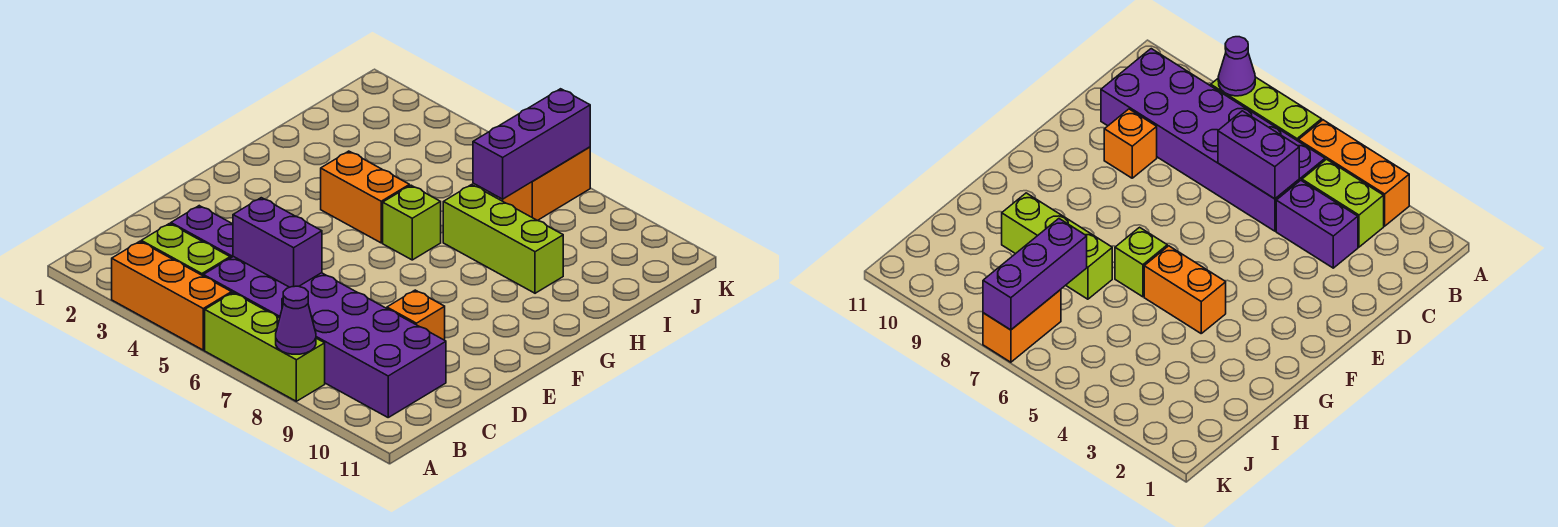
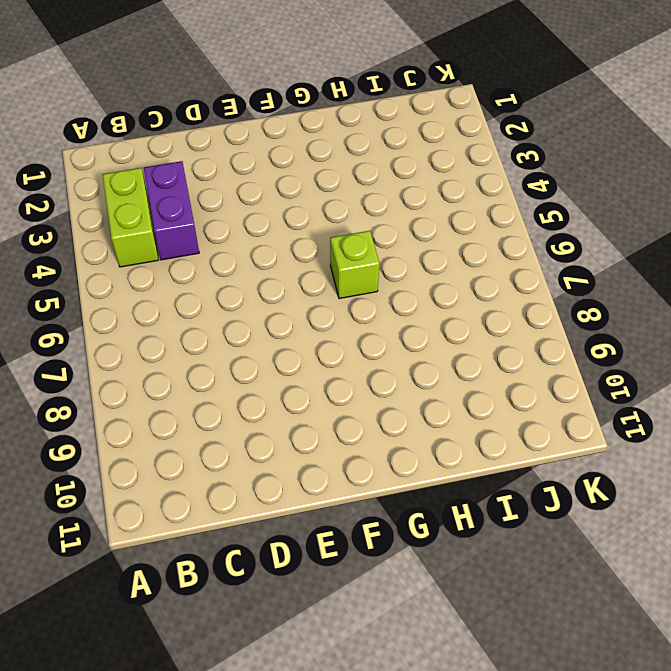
none -> orange brick A3:A5 level 1
none -> lime brick A6:A8 level 1
none -> purple brick B5:C10 level 1

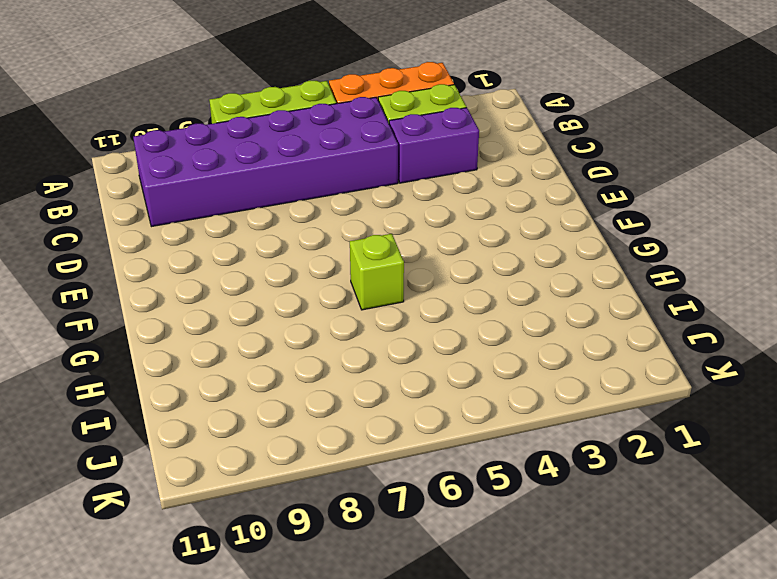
none -> orange brick D9 level 1
none -> orange brick G4:G5 level 1
none -> lime brick H7:H9 level 1

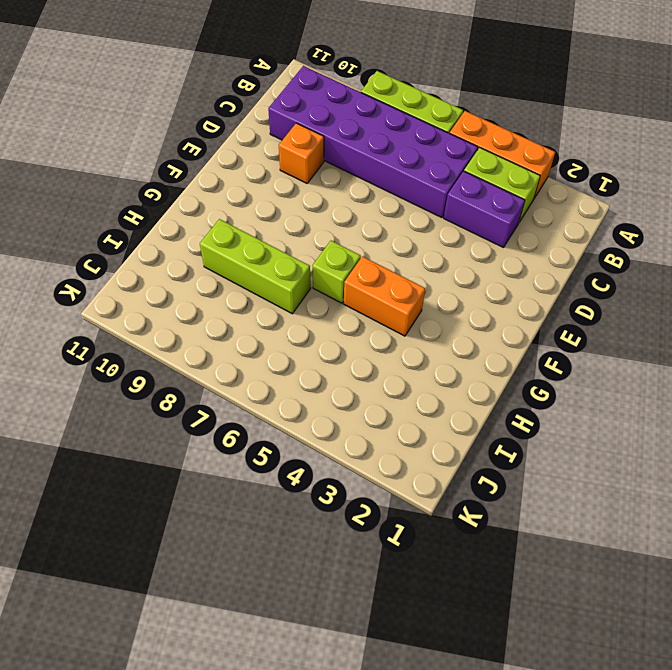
none -> orange brick J7:K7 level 1
none -> purple cone A8 level 2
none -> purple brick C5:C6 level 2

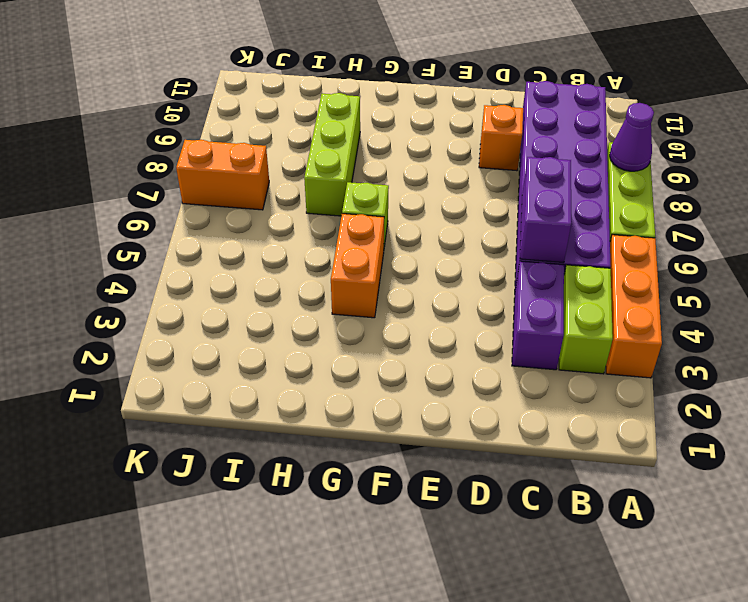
none -> purple brick I7:K7 level 2

